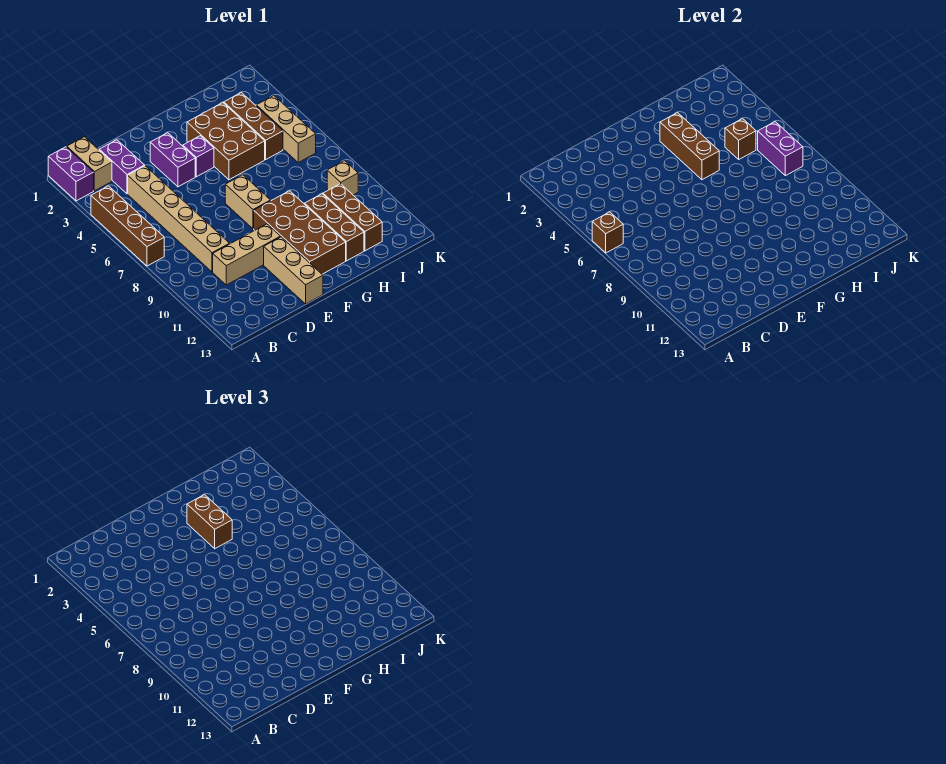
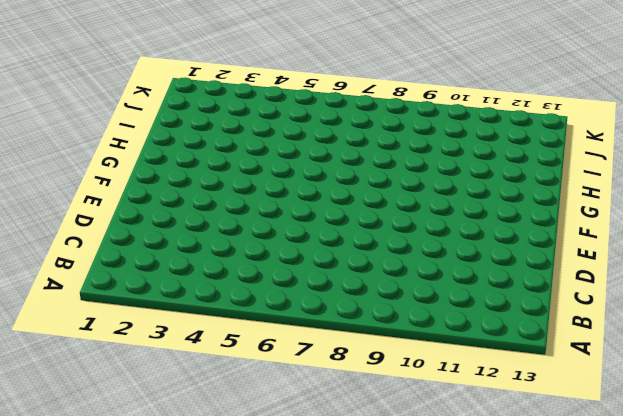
none -> purple brick A1:A2 level 1
none -> brown brick A4:A7 level 1
none -> tan brick B1:B2 level 1

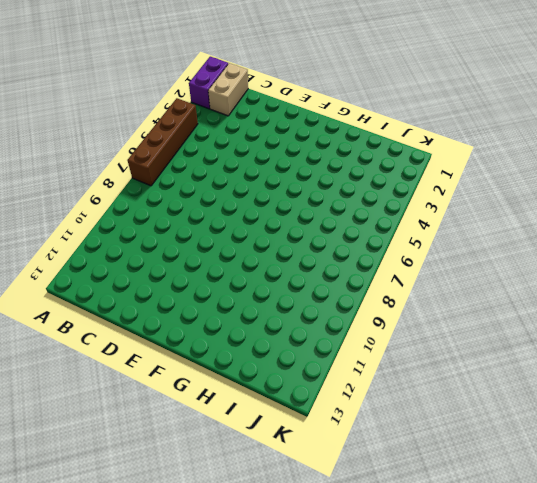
none -> purple brick C2:C3 level 1
none -> tan brick C4:C9 level 1
none -> tan brick C10:E10 level 1

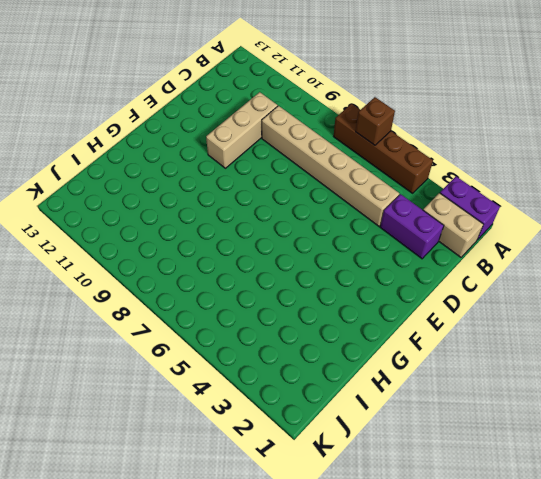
none -> purple brick E3:E4 level 1
none -> tan brick E11:E13 level 1
none -> purple brick F4 level 1

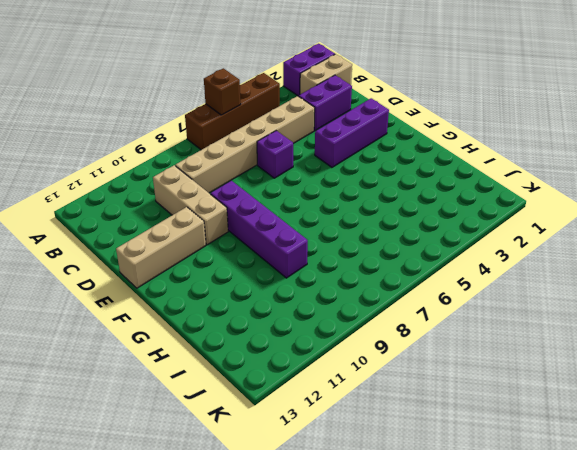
purple brick D6 level 1 -> purple brick F4 level 1
purple brick E2:E4 level 1 -> purple brick E3:E4 level 1
purple brick E9:H9 level 1 -> brown brick F9:G12 level 1
none -> tan brick F7:F8 level 1
none -> brown brick G3:H5 level 1
none -> brown brick H10:H12 level 1

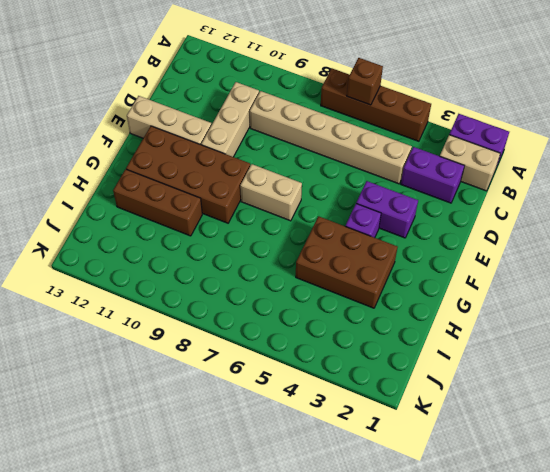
none -> brown brick I3:I5 level 1
none -> brown brick I10:I12 level 1
none -> tan brick J4:J6 level 1

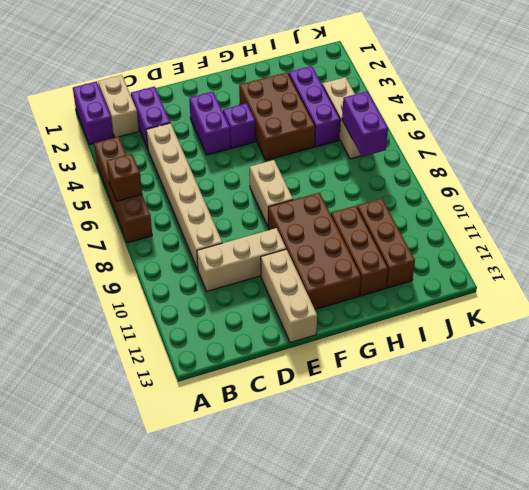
purple brick I3:I5 level 1 -> brown brick I3:I5 level 1
none -> tan brick J9 level 1
none -> brown brick G3:G5 level 2
none -> brown brick I5 level 2

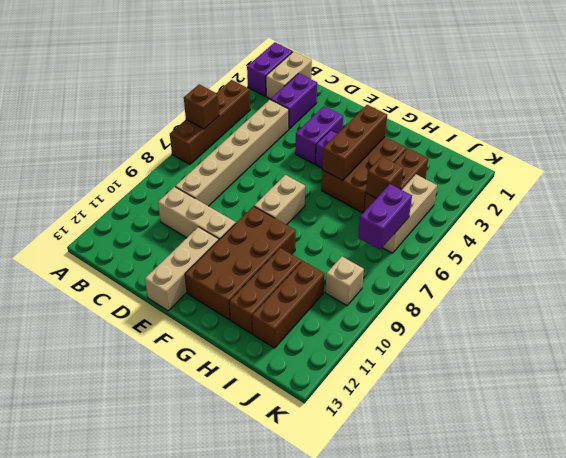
none -> brown brick G3:G4 level 3

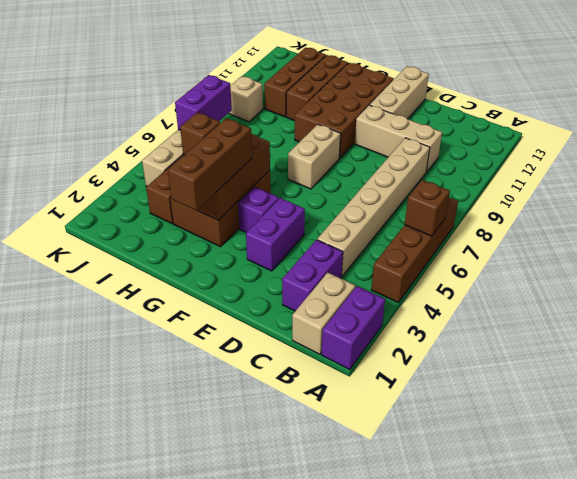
brown brick G2:G4 level 3 -> brown brick G3:G4 level 3

